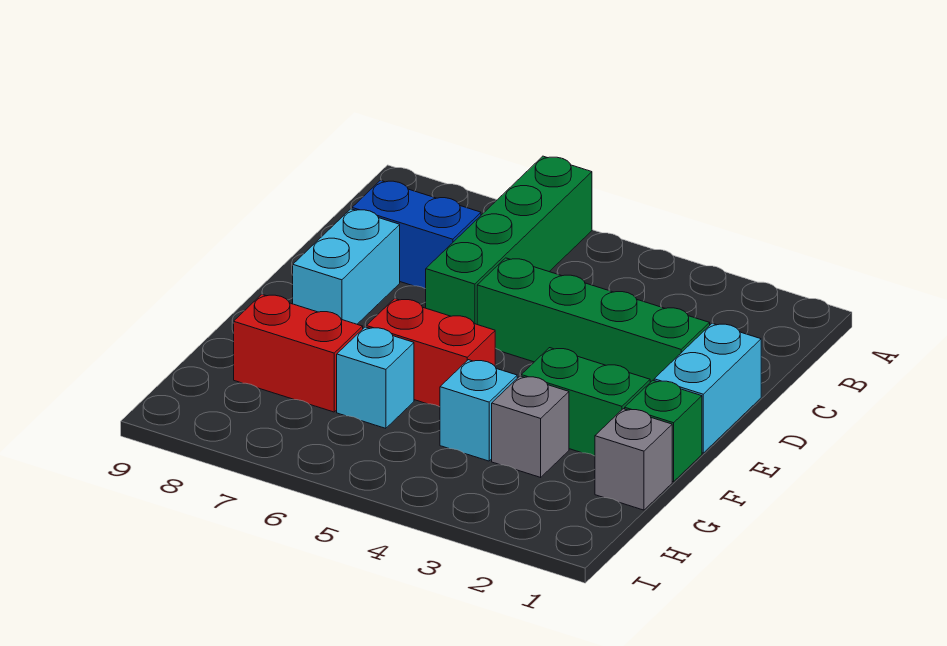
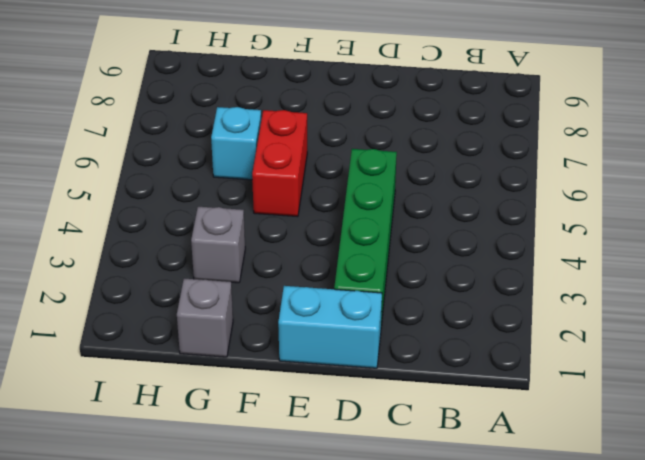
none -> green brick A6:D6 level 1
none -> blue brick C7:C8 level 1
none -> cyan brick D8:E8 level 1

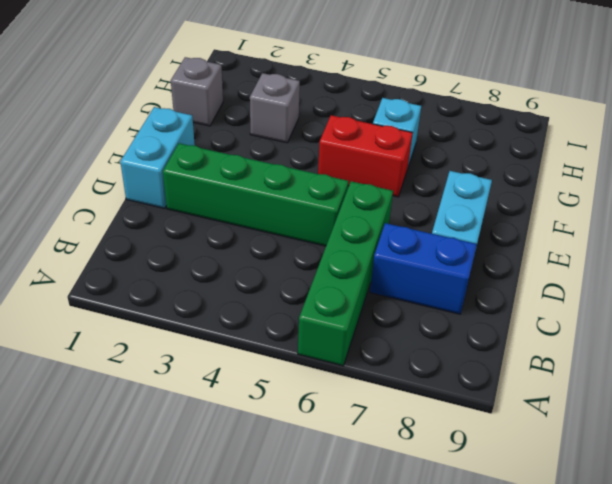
none -> green brick F1 level 1
none -> green brick F2:F3 level 1
none -> cyan brick G4 level 1

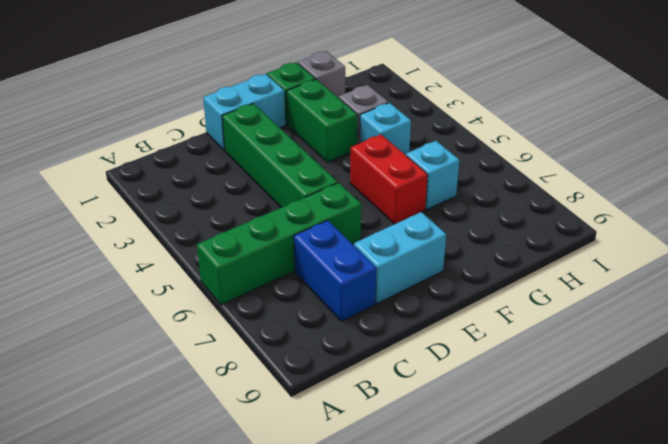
none -> red brick G7:G8 level 1

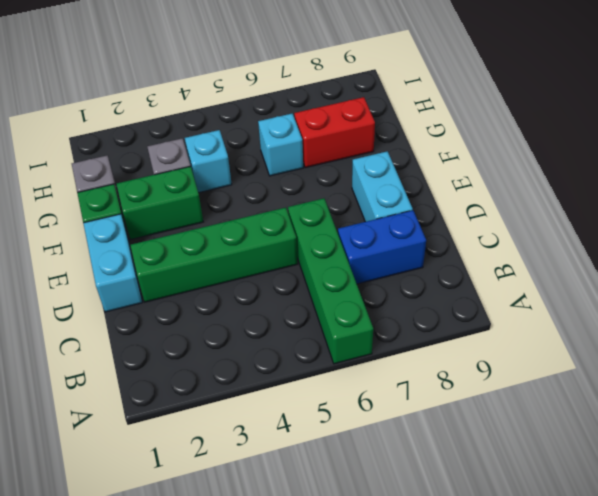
none -> red brick F5:F6 level 1

